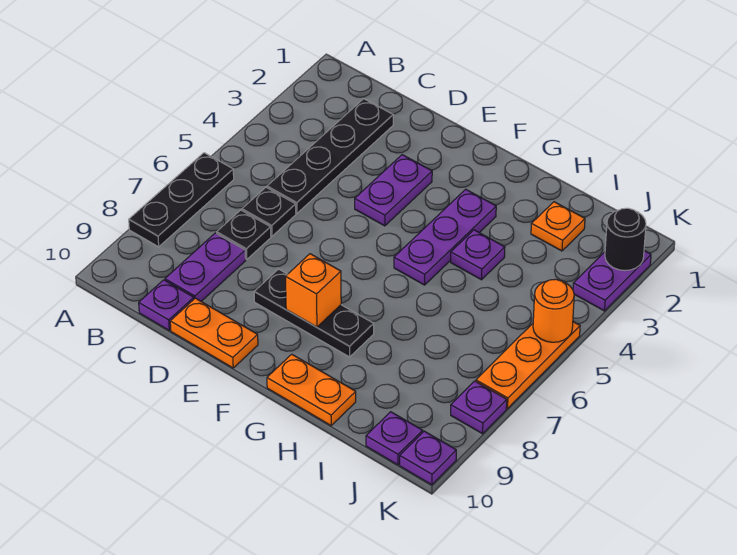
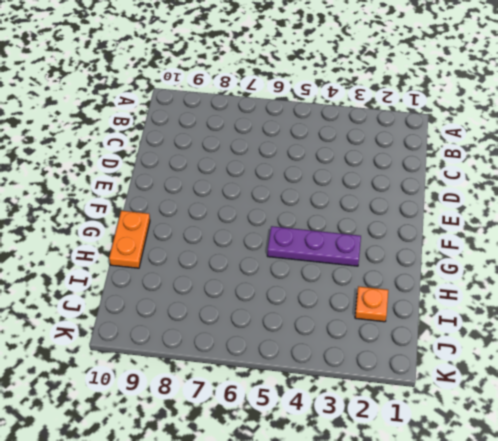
none -> black plate A6:A8 level 1
none -> black plate C2:C5 level 1
none -> black plate C6 level 1

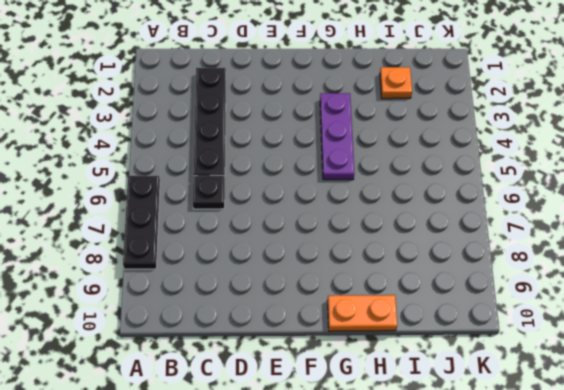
none -> black plate C7 level 1
none -> purple plate C8:C9 level 1
none -> purple plate C10 level 1

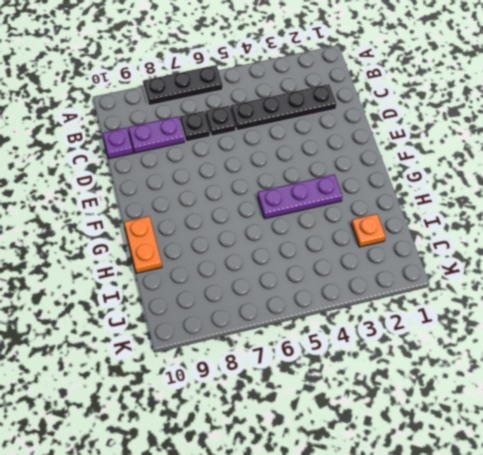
none -> orange plate D10:E10 level 1
none -> purple plate E3:E4 level 1
none -> black plate E8:G8 level 1

